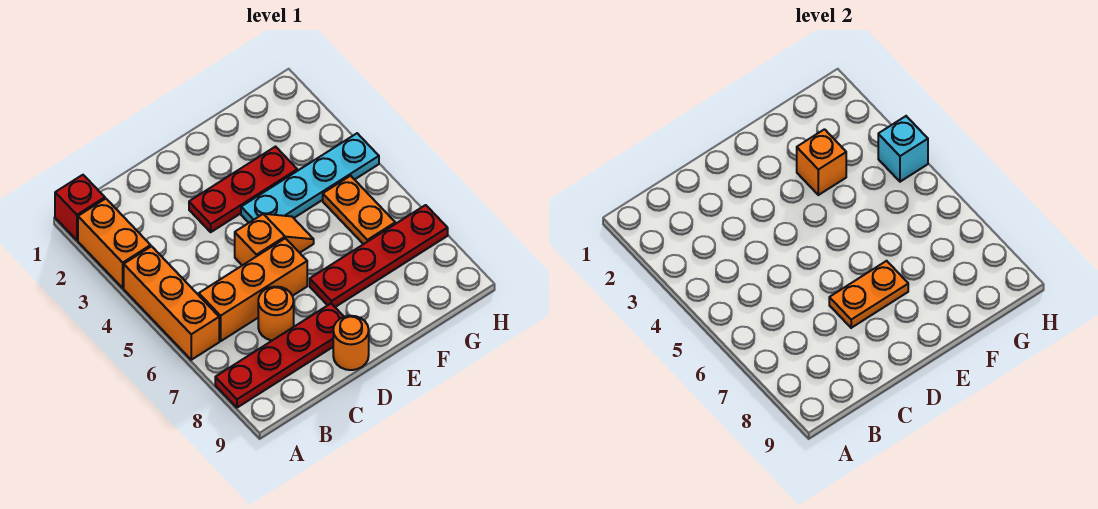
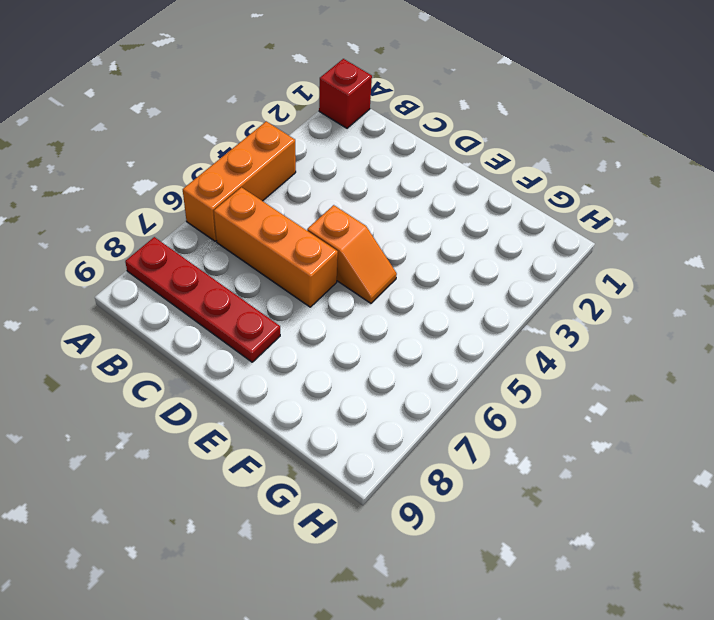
none -> orange brick A2:A3 level 1
none -> orange round brick C7 level 1
none -> red plate D3:F3 level 1

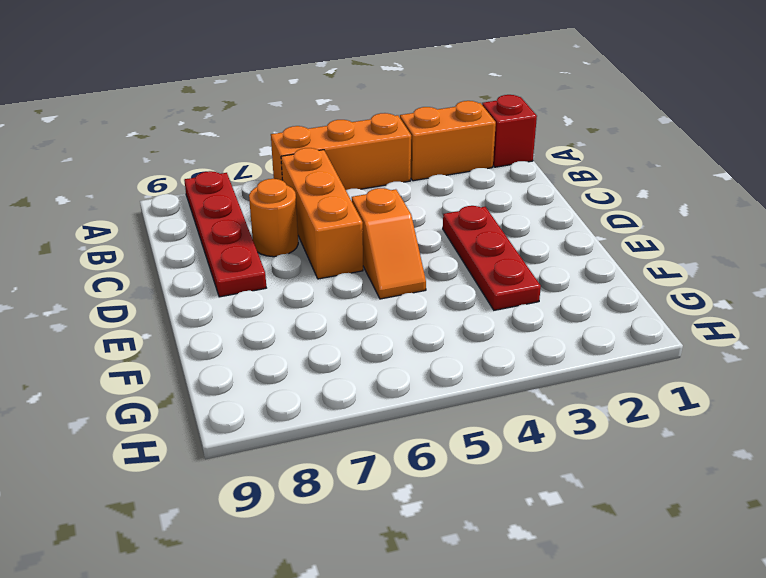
none -> orange round brick D9 level 1
none -> cyan plate E4:H4 level 1
none -> red plate E7:H7 level 1

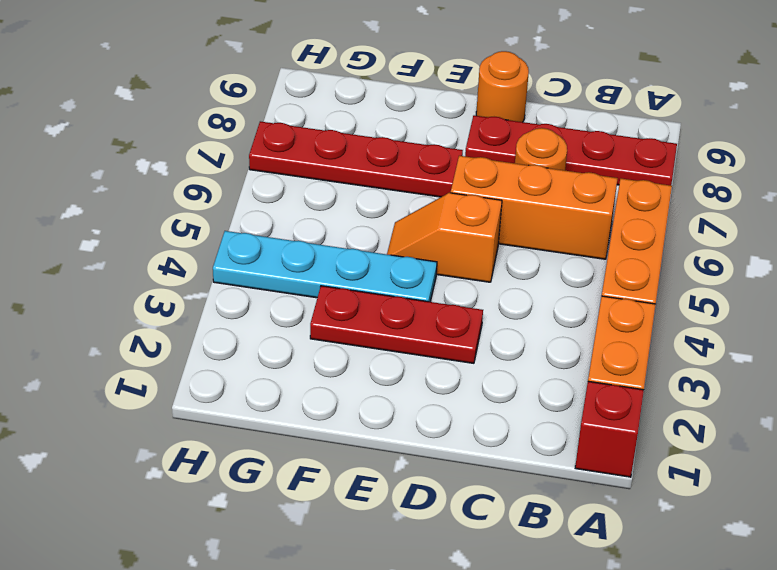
none -> orange plate G5:G6 level 1
none -> orange plate D7:E7 level 2
none -> orange brick F3 level 2

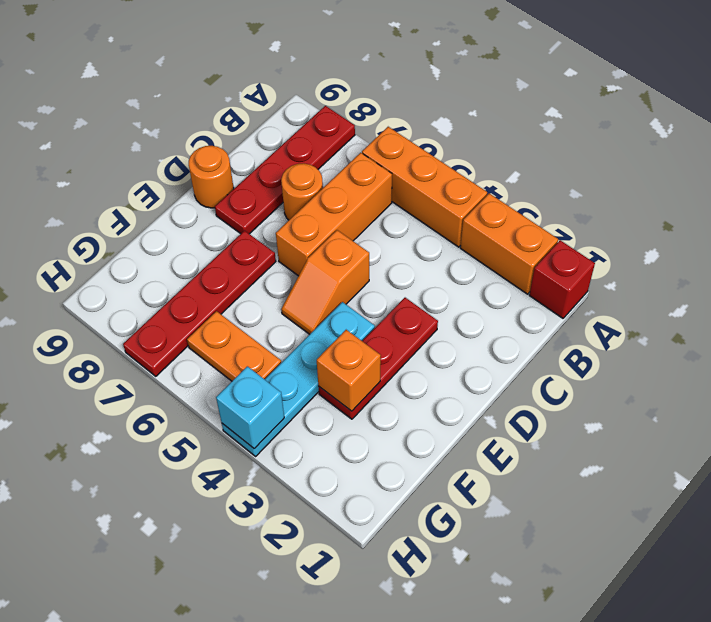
none -> orange plate D7:E7 level 2

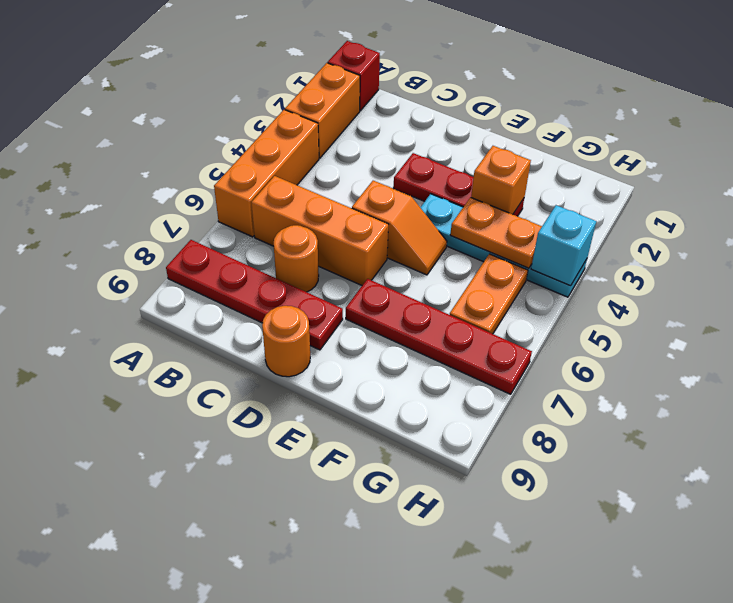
orange plate F4:G4 level 2 -> orange plate D7:E7 level 2

